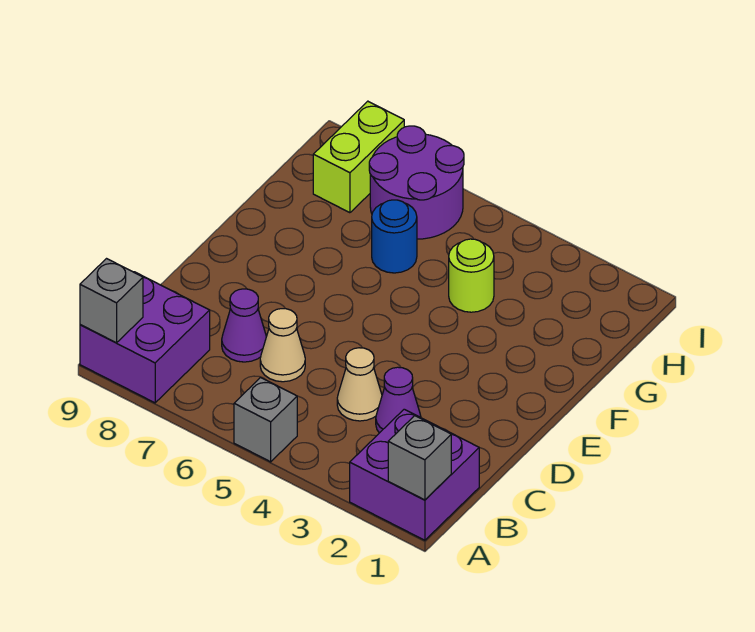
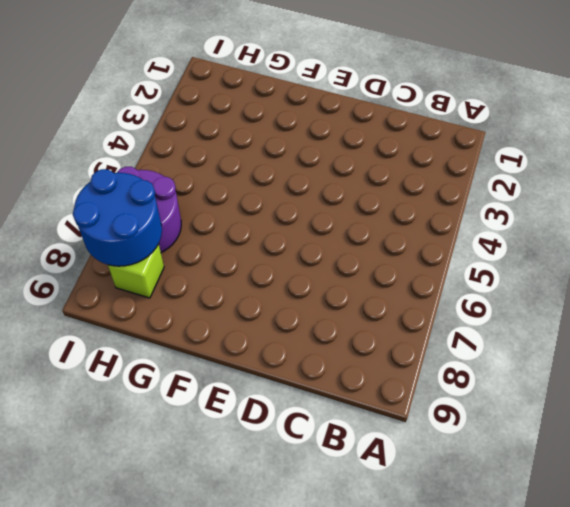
blue round brick H7:I8 level 2 -> none
lime brick H8 level 1 -> lime brick H8:I8 level 1
none -> purple brick A1:B2 level 1
none -> grey brick A5 level 1
none -> purple brick A8:B9 level 1

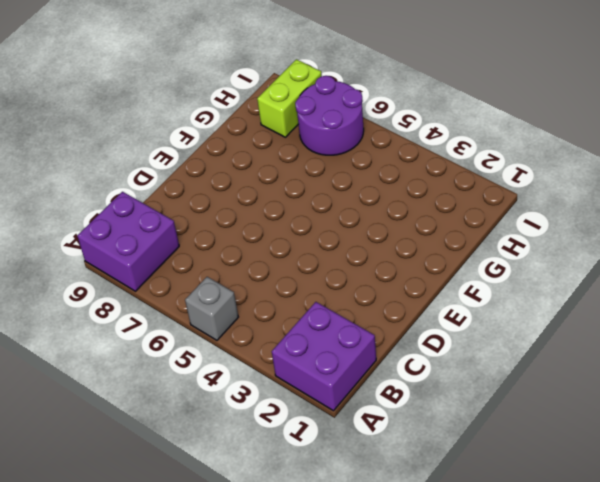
none -> purple cone C3 level 1
none -> tan cone C4 level 1
none -> tan cone C6 level 1

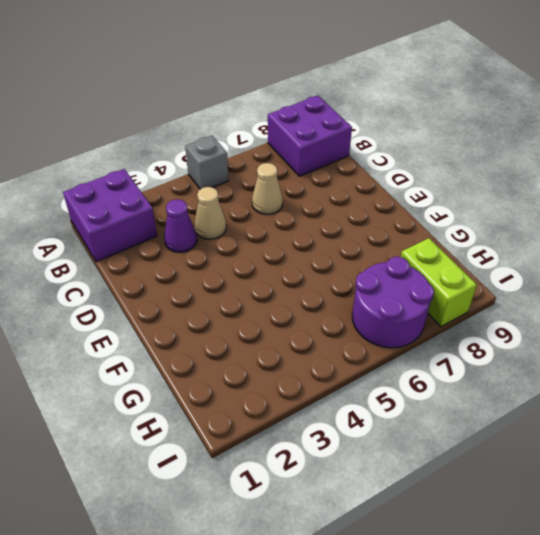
none -> purple cone C7 level 1
none -> lime round brick G4 level 1
none -> blue round brick G6 level 1

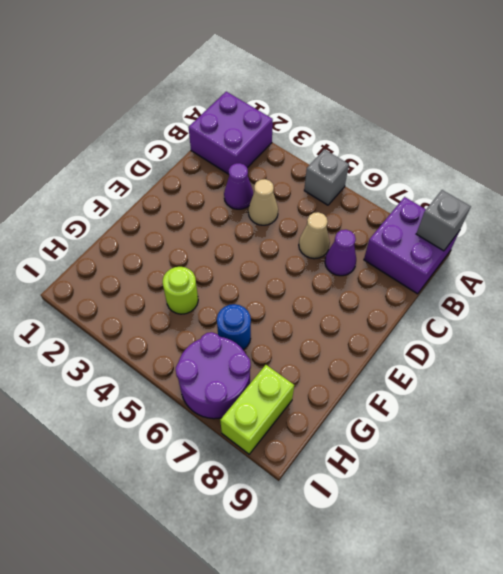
none -> grey brick A1 level 2

